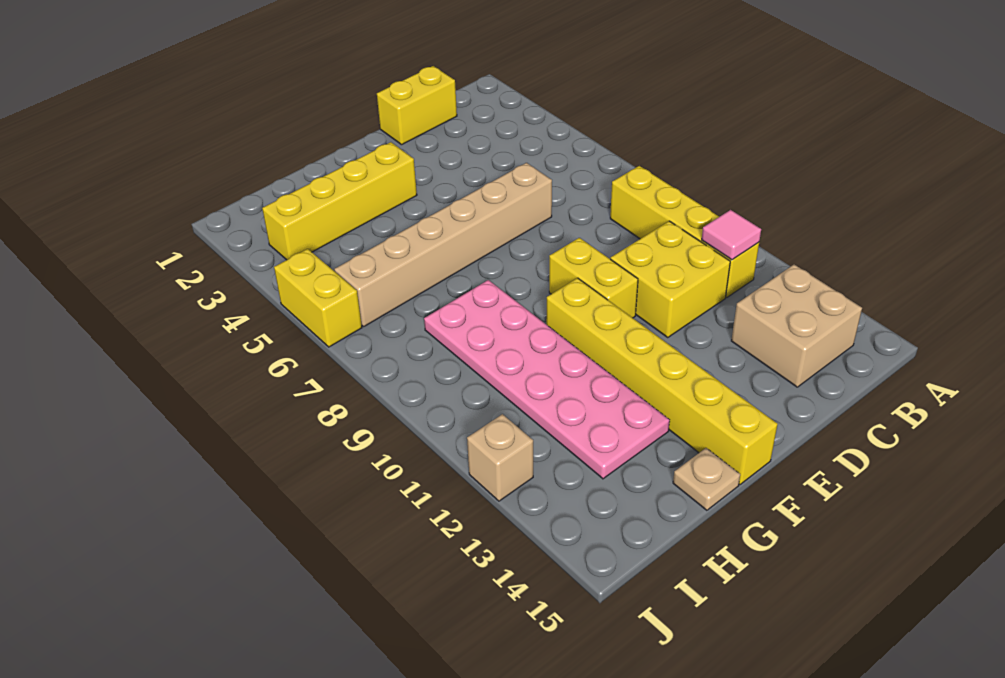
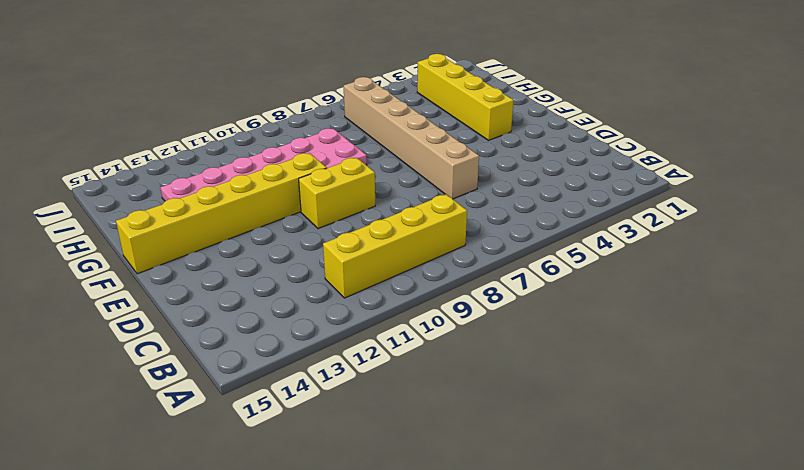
none -> tan brick B13:C14 level 1
none -> yellow brick C1:D1 level 1
none -> yellow brick C10:D11 level 1

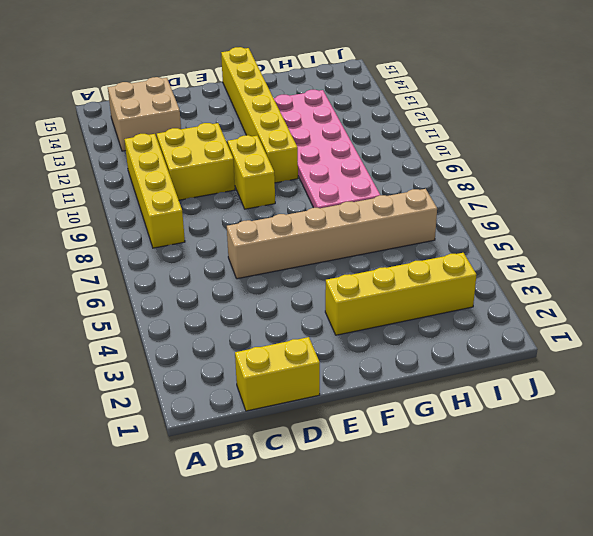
none -> tan plate G15 level 1
none -> yellow brick J5:J6 level 1
none -> tan brick J12 level 1

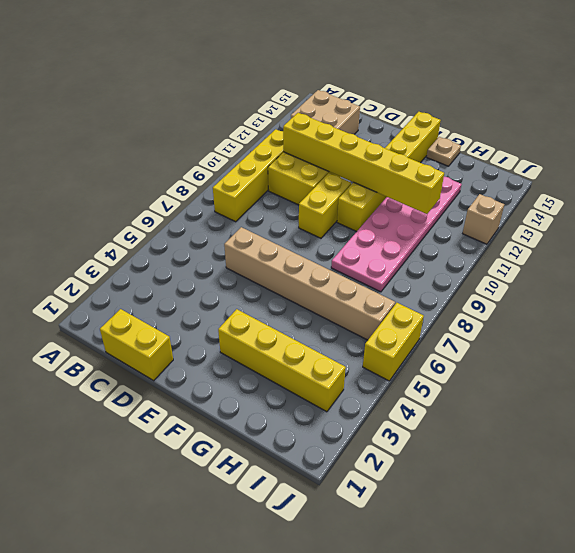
yellow brick C11:H11 level 2 -> none
none -> pink tile B11 level 2

